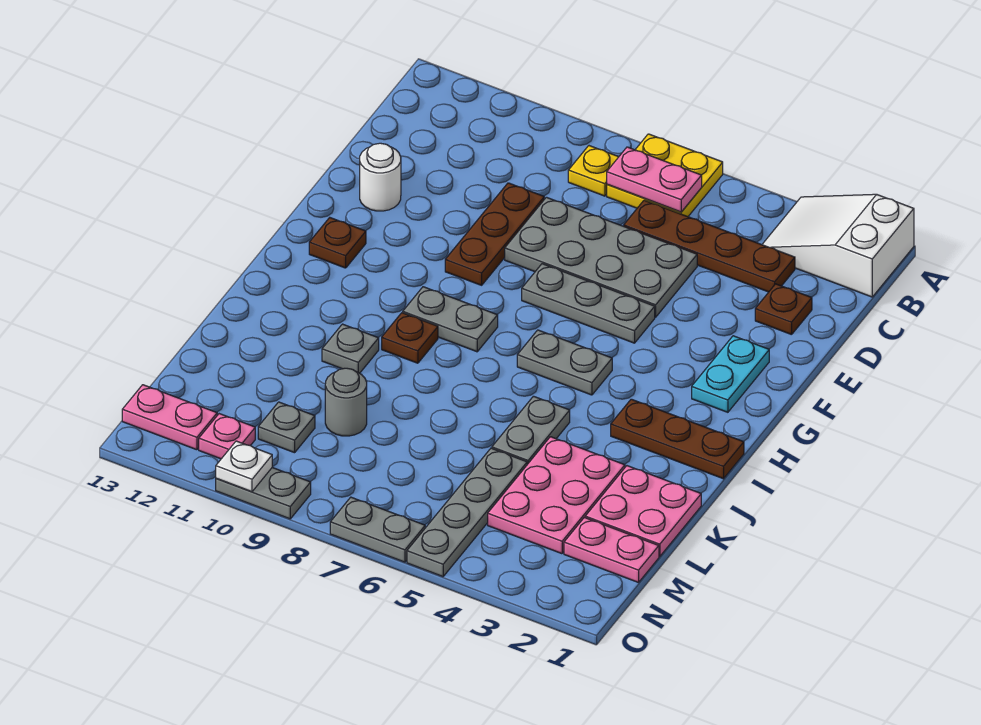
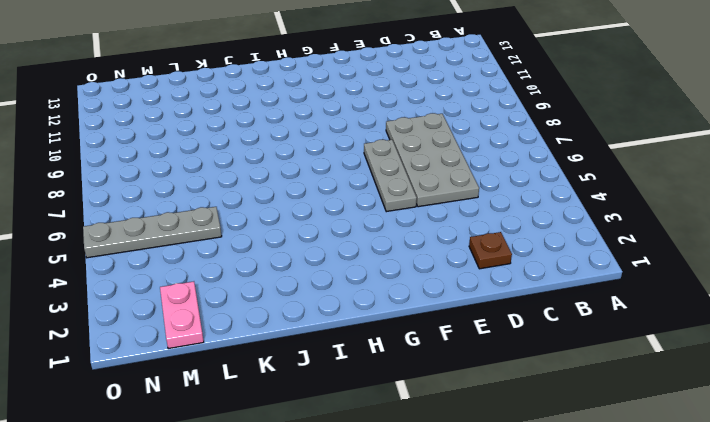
none -> white slope A1:B3 level 1 top 1
none -> yellow plate A6:B7 level 1
none -> yellow plate B8 level 1

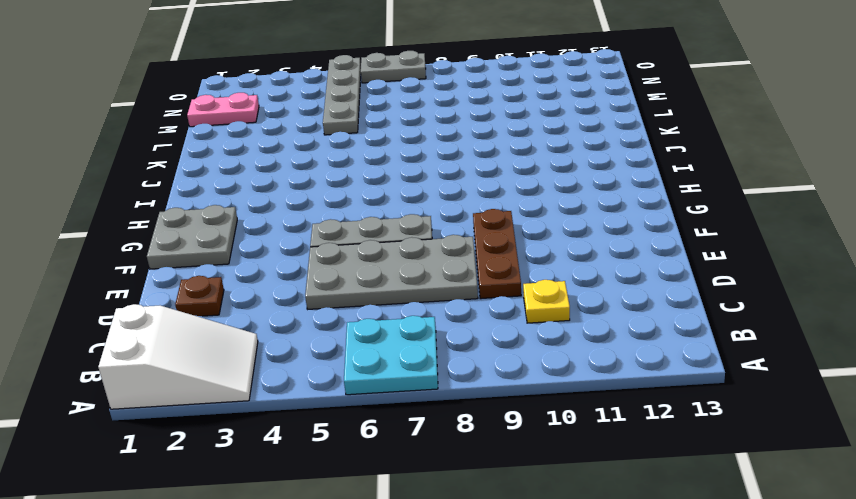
cyan plate A6:B7 level 1 -> yellow plate A6:B7 level 1
yellow plate C10 level 1 -> yellow plate B8 level 1
grey plate F1:G2 level 1 -> cyan plate F2:G2 level 1
none -> brown plate C3:C6 level 1
none -> white round brick E12 level 1
none -> brown plate G12 level 1

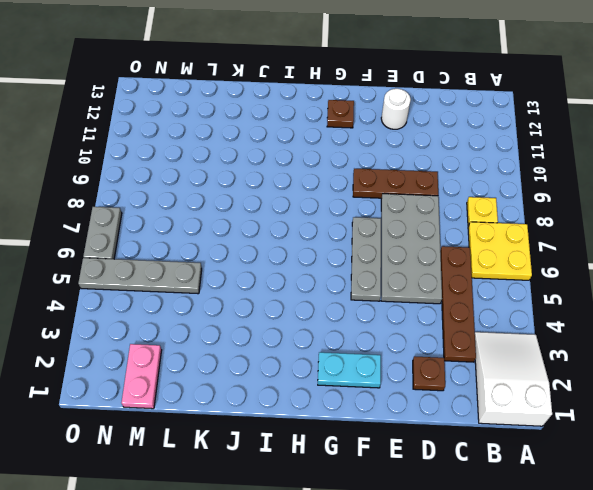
none -> grey plate H5:H6 level 1
none -> grey plate H8:H9 level 1
none -> brown plate I1:I3 level 1

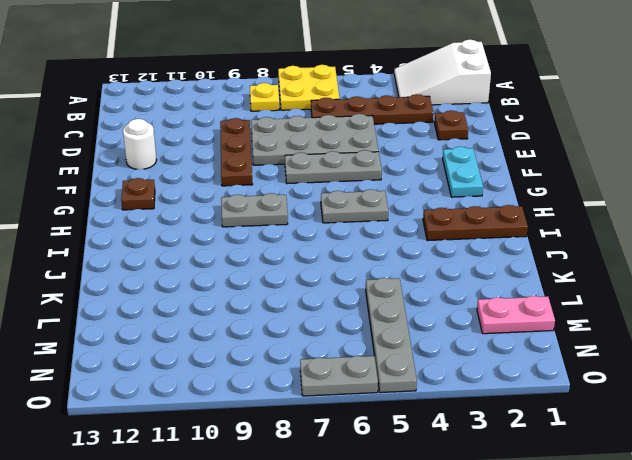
none -> brown plate I9 level 1
none -> grey plate J5:K5 level 1
none -> grey plate J10 level 1

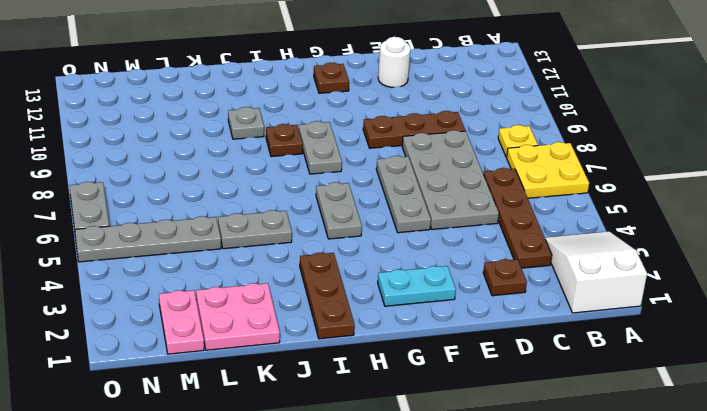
none -> pink plate K3:M4 level 1
none -> grey round brick L9 level 1
none -> grey plate M10 level 1

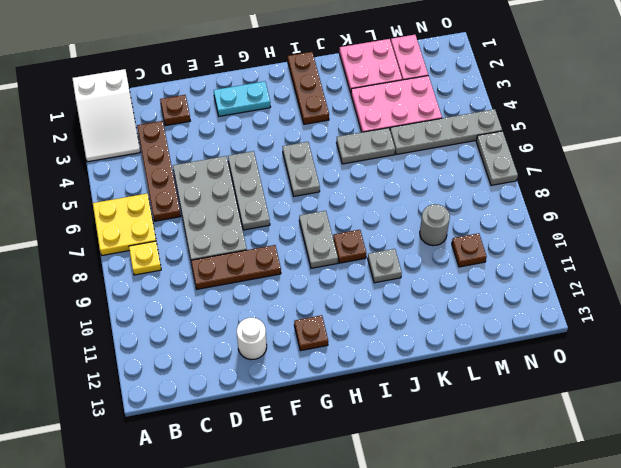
brown plate M10 level 1 -> grey plate M10 level 1
none -> pink plate N11 level 1
none -> pink plate N12:N13 level 1
none -> grey plate O9:O10 level 1

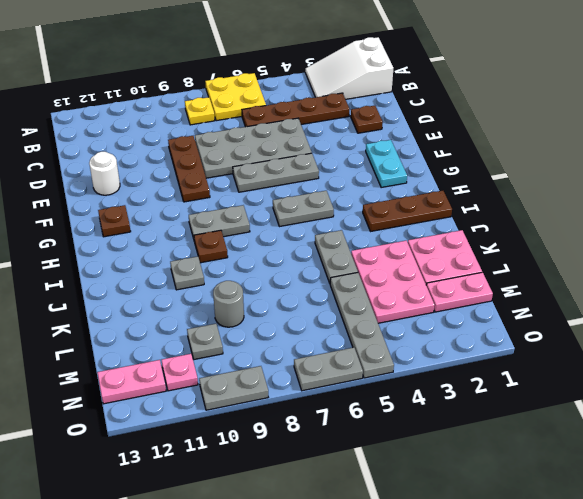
none -> pink plate B6:B7 level 2
none -> white plate O10 level 2

